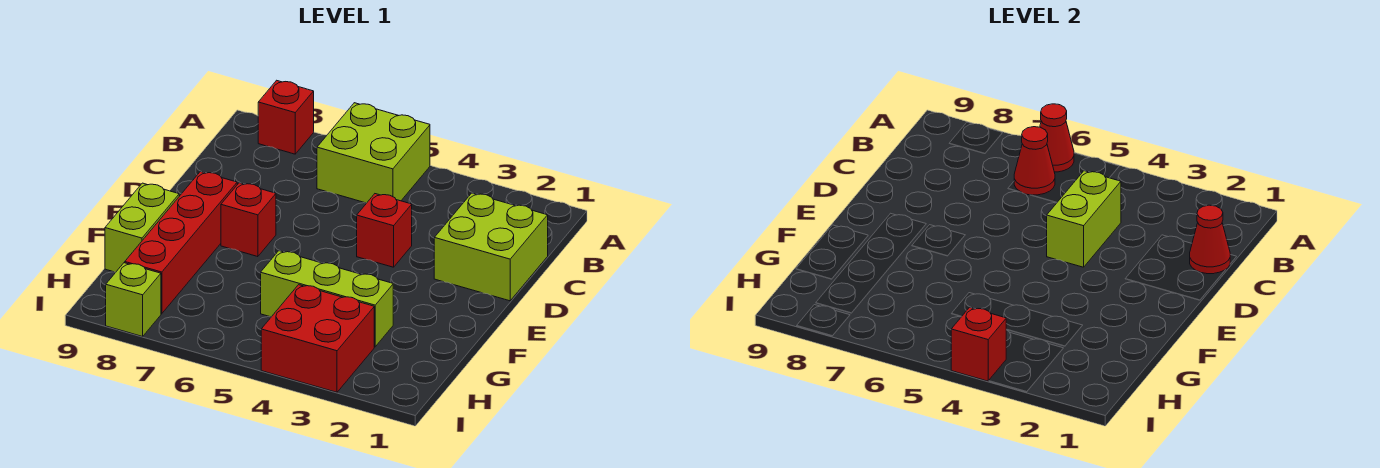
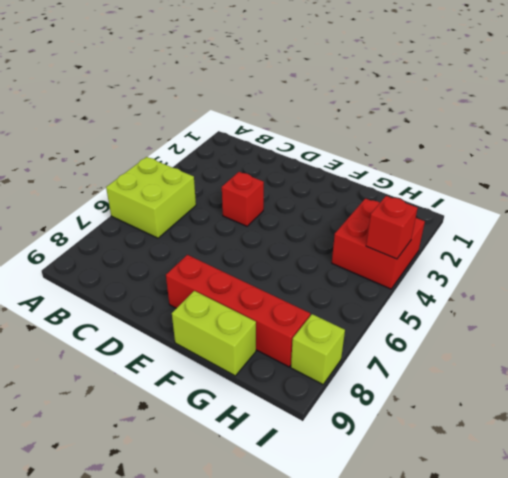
none -> red brick A8 level 1
none -> lime brick C1:D2 level 1
none -> red brick E7 level 1

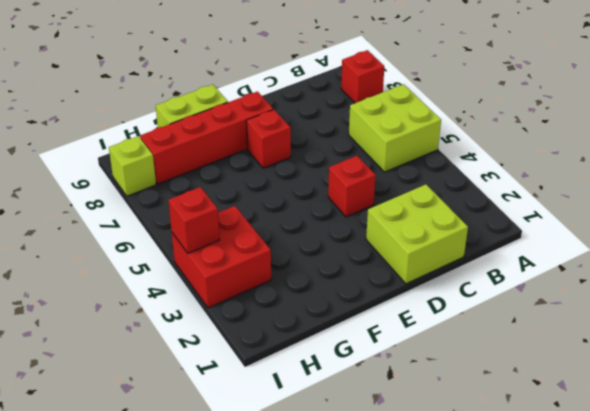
none -> lime brick G3:G5 level 1
none -> red cone A6 level 2
none -> red cone B6 level 2

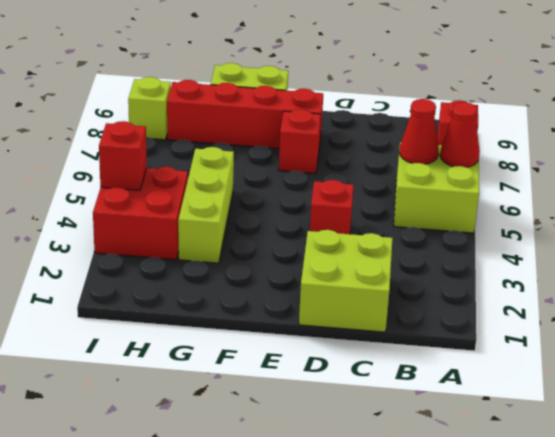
none -> red cone C1 level 2
none -> lime brick C4:D4 level 2

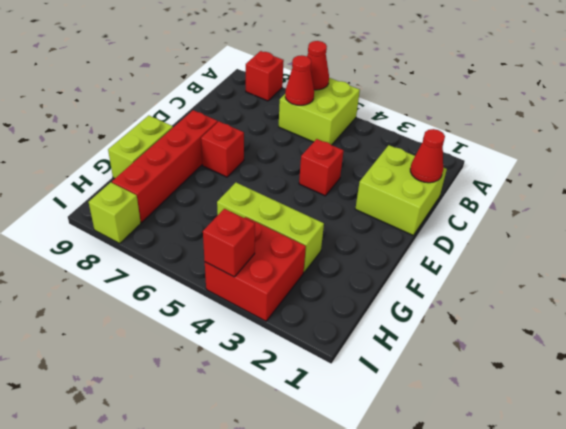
none -> lime brick C4:D4 level 2

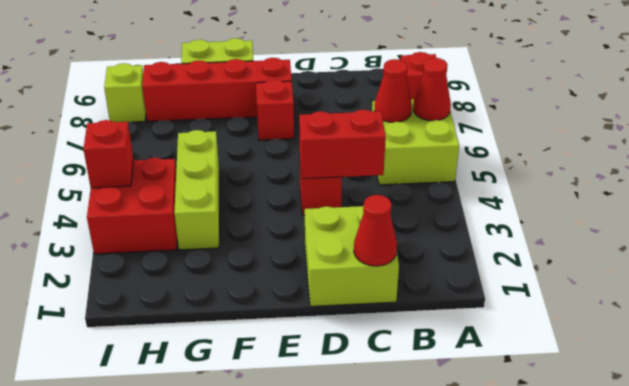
red brick C4:D4 level 2 -> lime brick C4:D4 level 2

